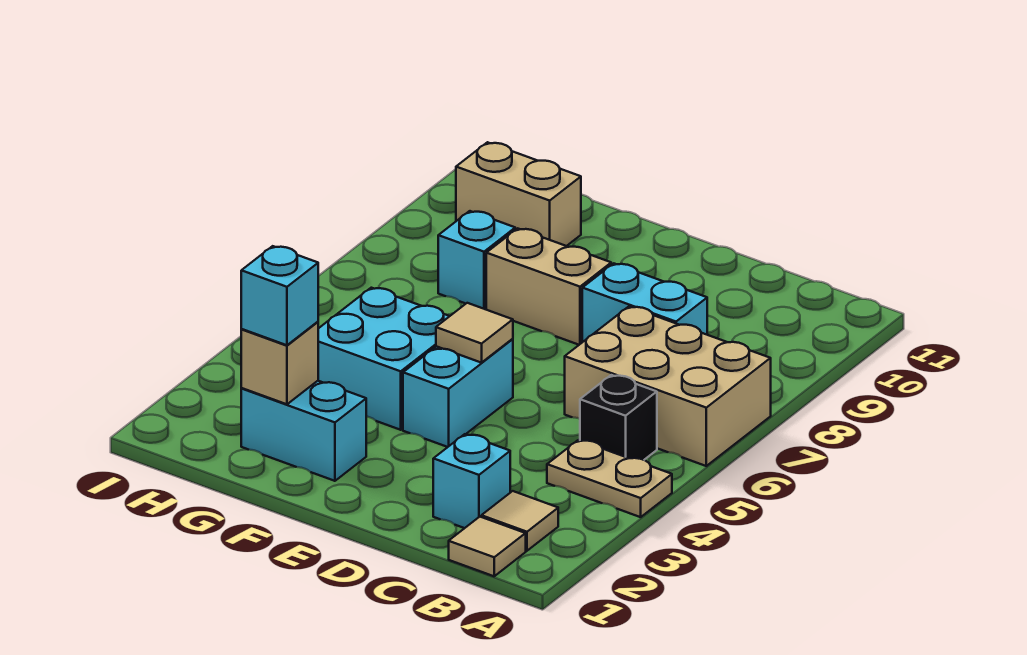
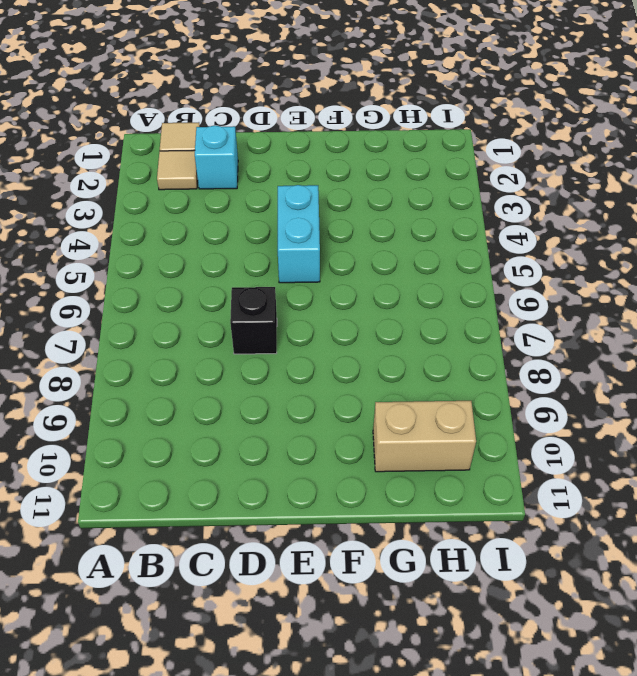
black brick D7 level 1 -> black brick B5 level 1
none -> tan plate A4:B4 level 1
none -> tan brick A6:C7 level 1
none -> cyan brick C8:D8 level 1

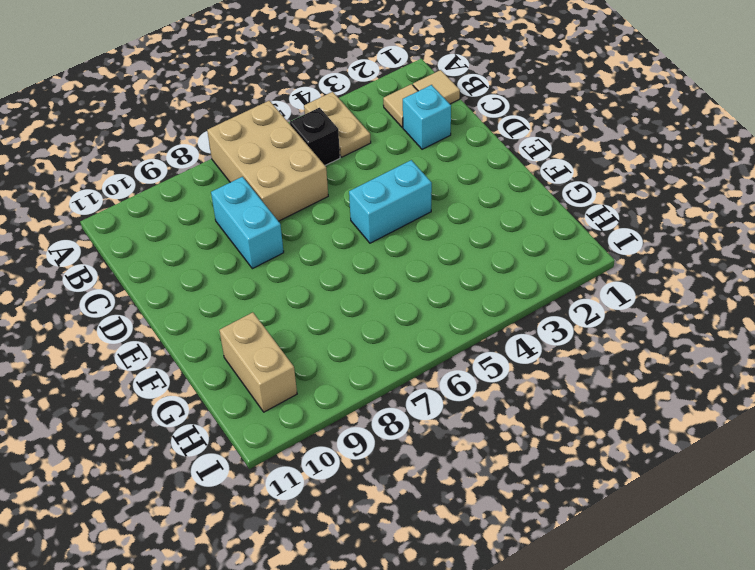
none -> tan brick E8:F8 level 1
none -> cyan brick F2:G2 level 1
none -> cyan brick F4:G5 level 1

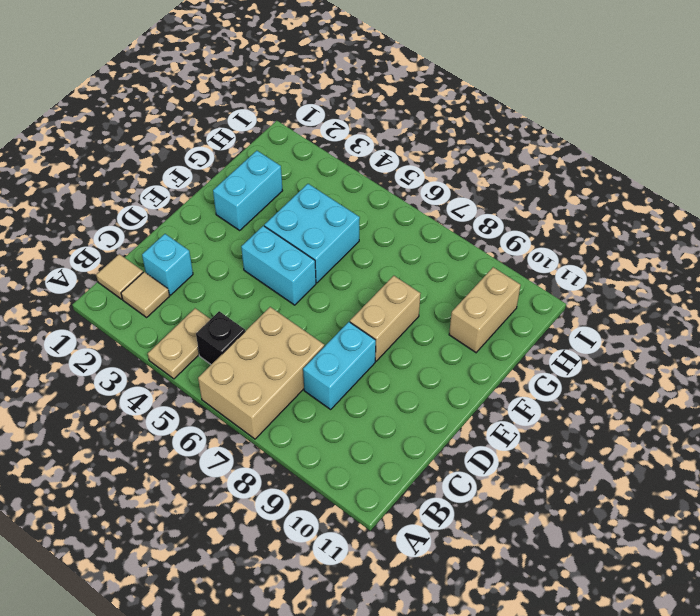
none -> cyan brick G8 level 1
none -> tan tile E5 level 2
none -> tan brick G2 level 2

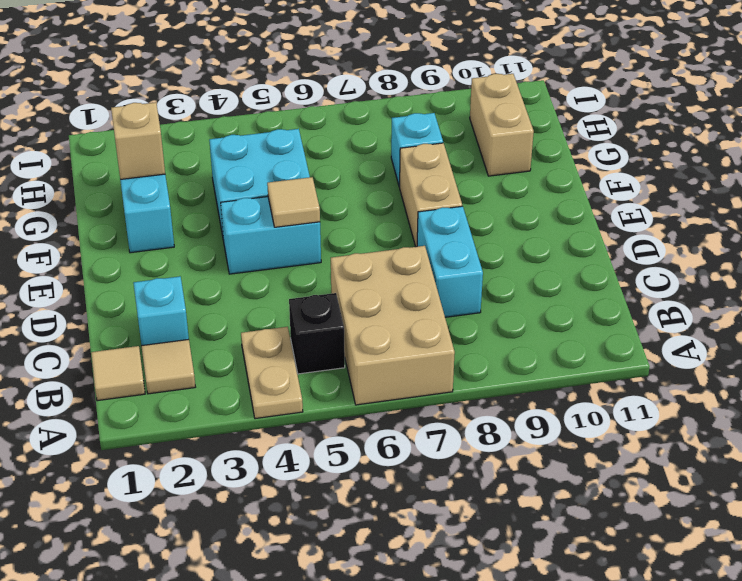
none -> cyan brick G2 level 3

